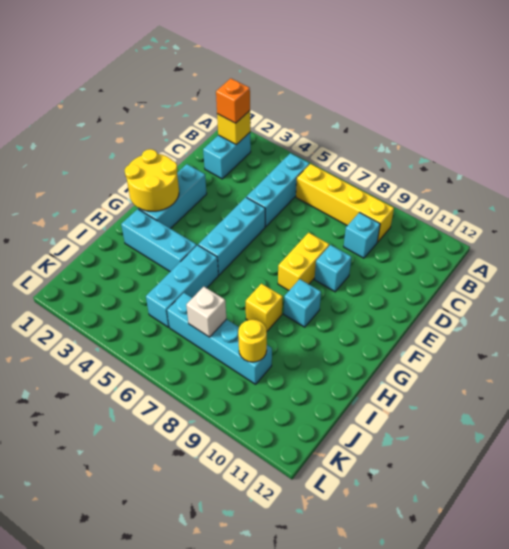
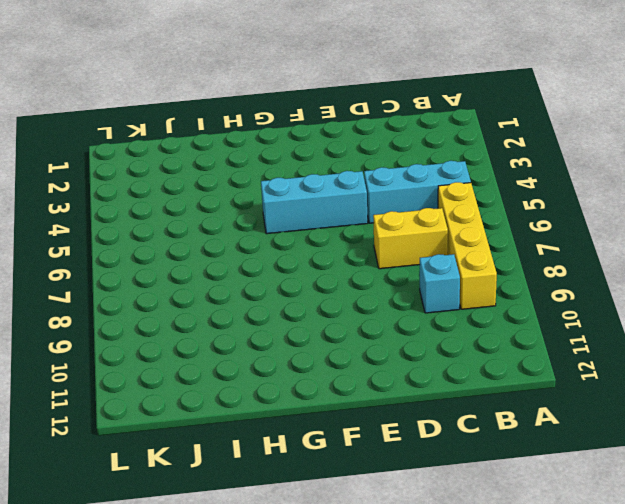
yellow brick C7:D7 level 1 -> yellow brick E8:F8 level 1
none -> cyan brick B2:C2 level 1
none -> cyan brick E2:G2 level 1
none -> cyan brick E9 level 1

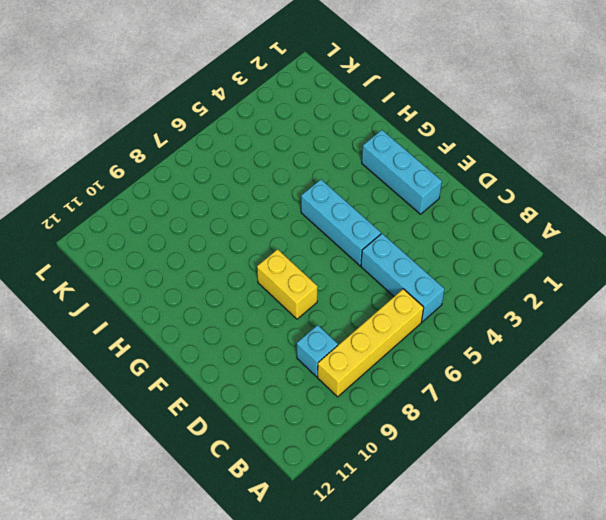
none -> cyan brick B2:C2 level 1
none -> cyan brick E9 level 1
none -> cyan brick G9 level 1

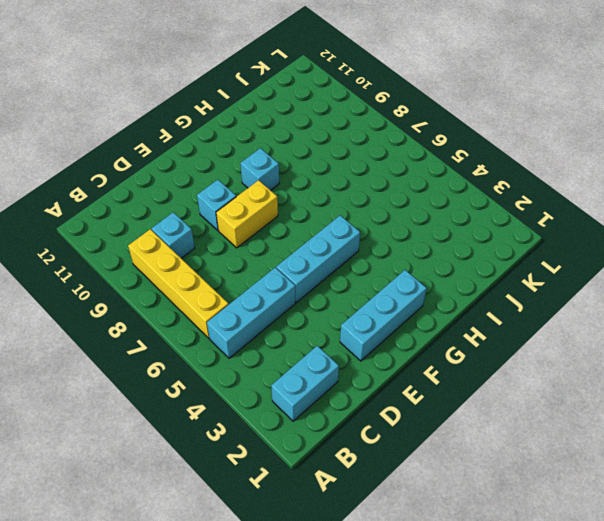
none -> cyan brick H2:H4 level 1
none -> cyan brick H5:J5 level 1
none -> yellow brick H8 level 1

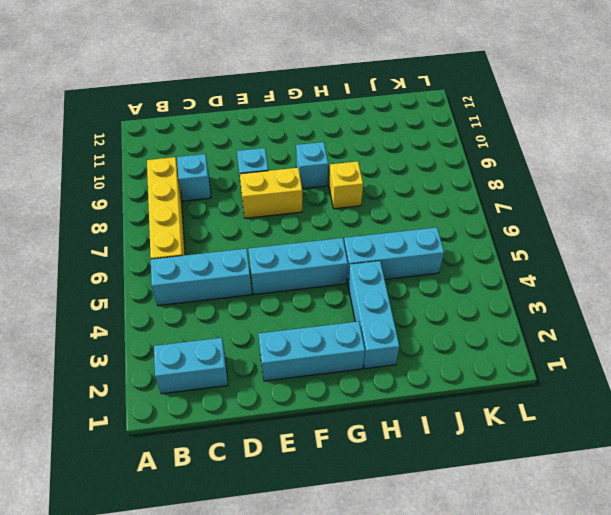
none -> cyan brick J6:J9 level 1
none -> yellow brick B2 level 2
none -> yellow round brick F1:G2 level 2

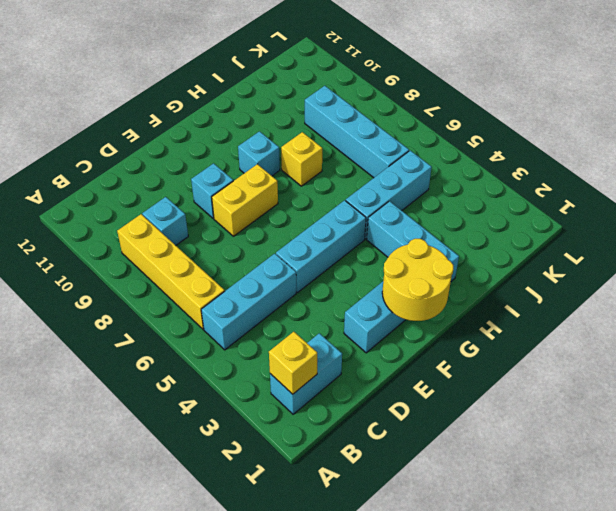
none -> white brick J7 level 2
none -> yellow round brick J9 level 2
none -> orange brick B2 level 3

